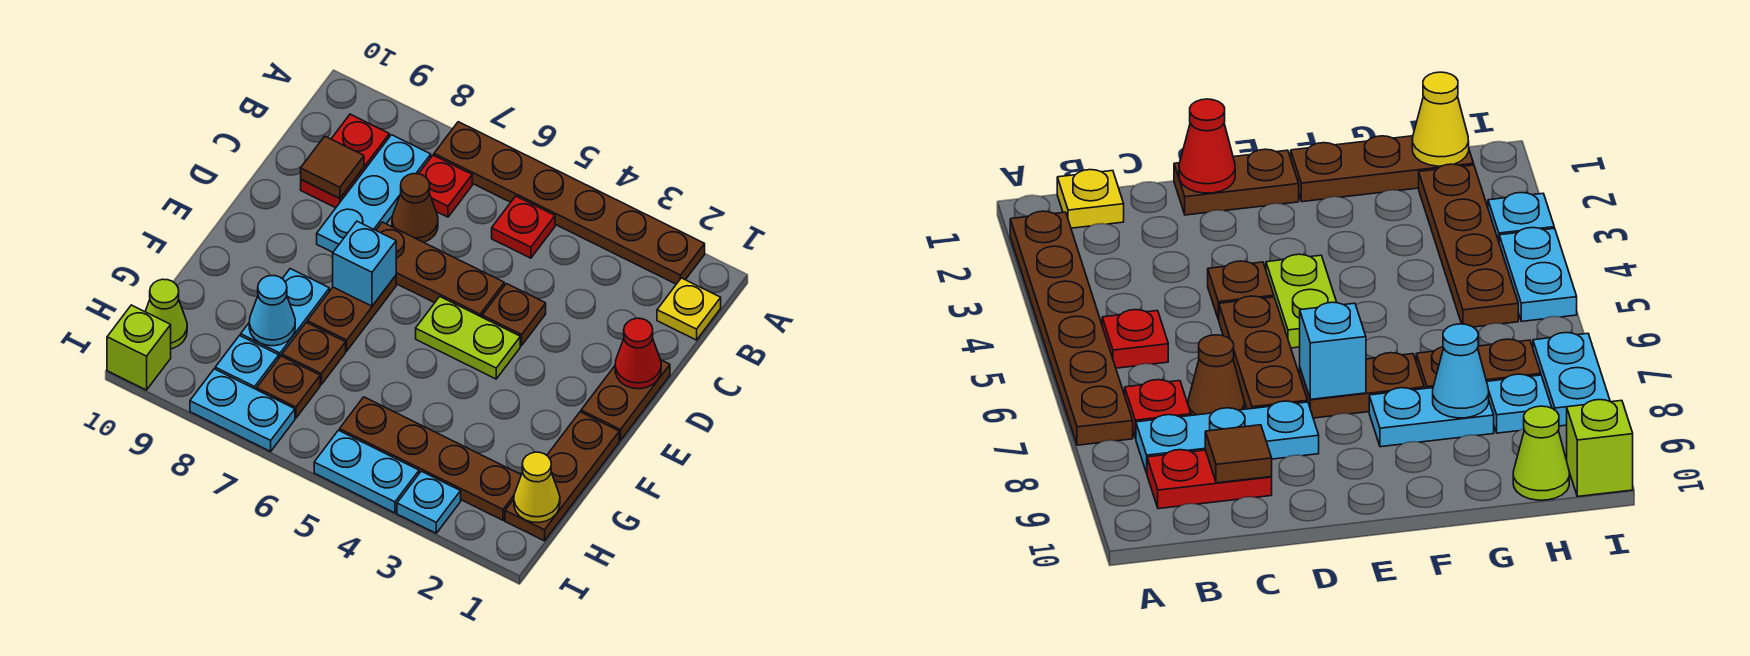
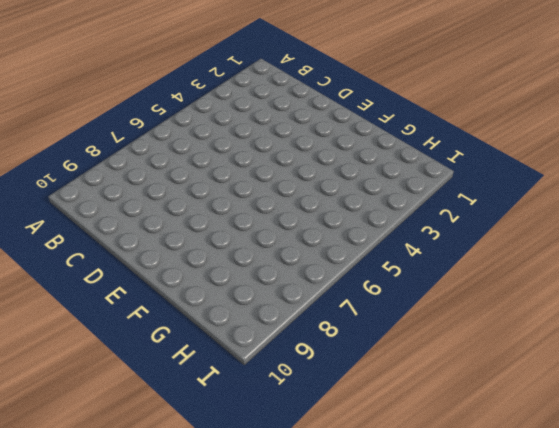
none -> brown plate A2:A7 level 1
none -> yellow plate B1 level 1
none -> red plate B5 level 1

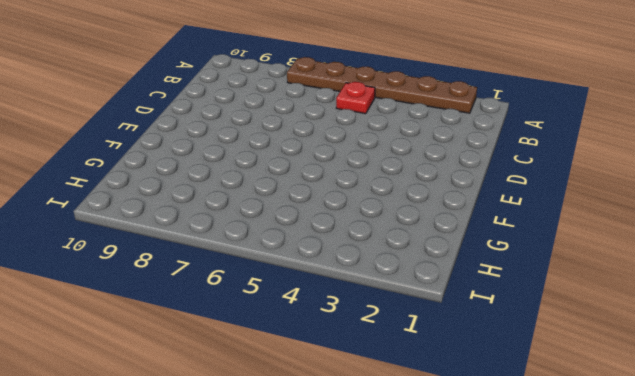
none -> yellow plate B1 level 1
none -> red plate B7 level 1
none -> cyan plate B8:D8 level 1

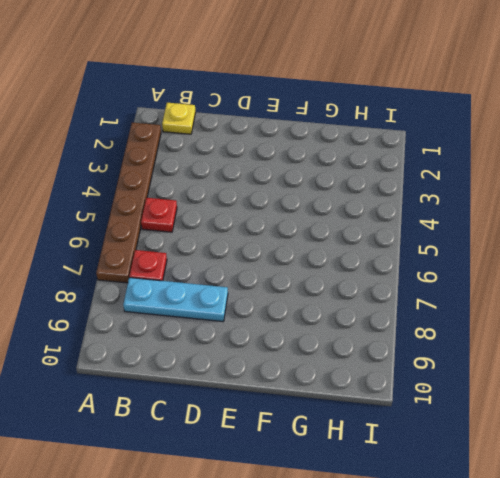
none -> red plate B9:C9 level 1
none -> brown cone C7 level 1
none -> brown plate D1:E1 level 1

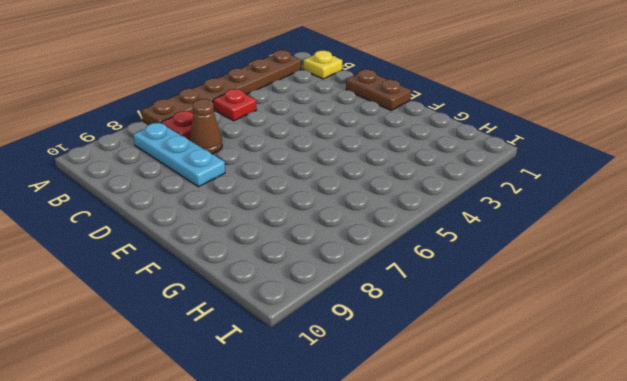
none -> red plate B9:C9 level 1
none -> brown plate D4 level 1
none -> brown plate D5:D7 level 1

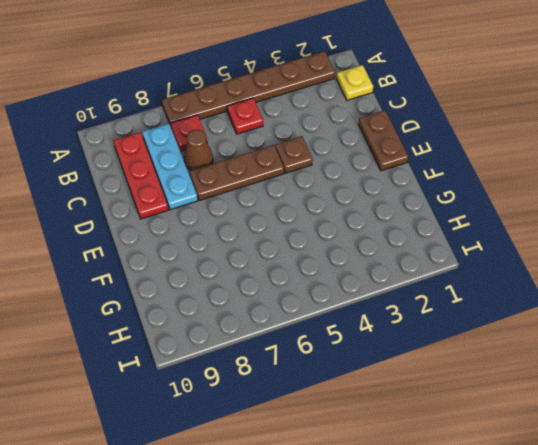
red plate B9:D9 level 1 -> red plate B9:C9 level 1
none -> lime plate E4:E5 level 1
none -> brown plate E7:F7 level 1
none -> brown plate F1:H1 level 1

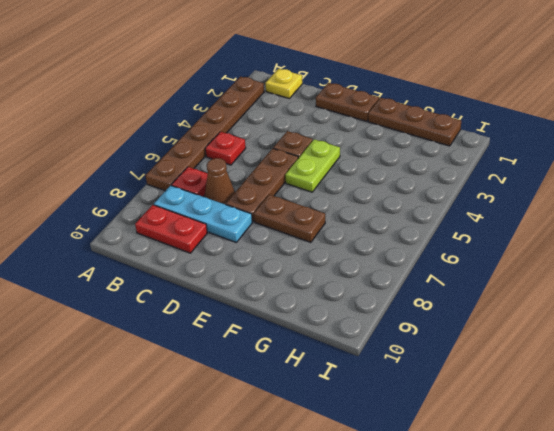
none -> cyan plate F8:G8 level 1
none -> brown plate G7 level 1
none -> brown plate H2:H5 level 1

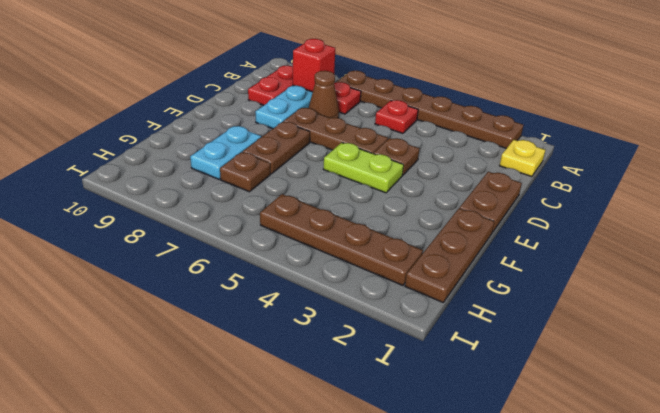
red brick B8 level 2 -> none
none -> brown plate H7 level 1
none -> cyan plate H8 level 1
none -> lime cone H10 level 1

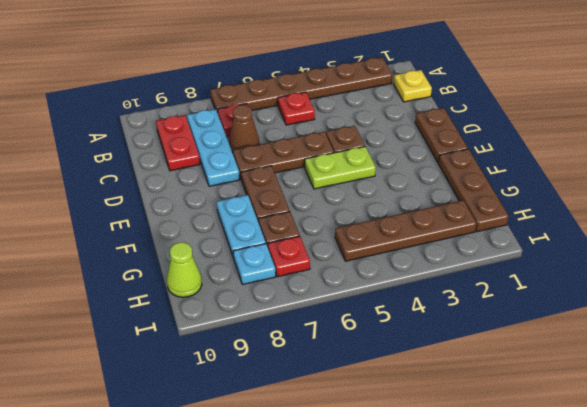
red plate H7 level 1 -> brown plate H7 level 1
none -> cyan plate I3 level 1
none -> cyan plate I4:I5 level 1
none -> cyan plate I7:I8 level 1

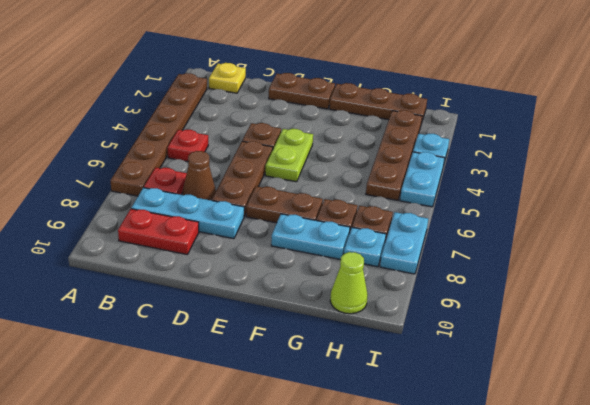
none -> lime brick I10 level 1
none -> brown tile C9 level 2
none -> red cone D1 level 2

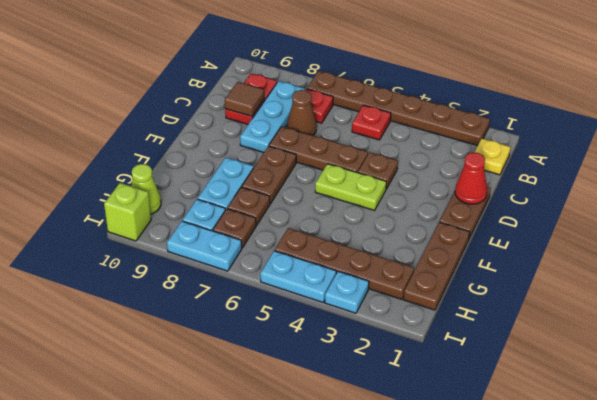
none -> cyan brick E7 level 2
none -> cyan cone G8 level 2
none -> yellow cone H1 level 2

